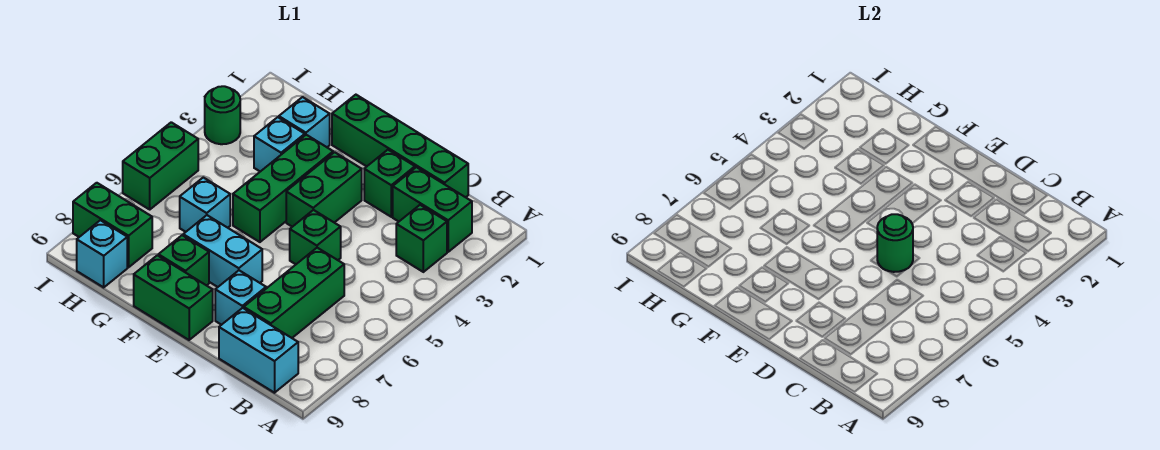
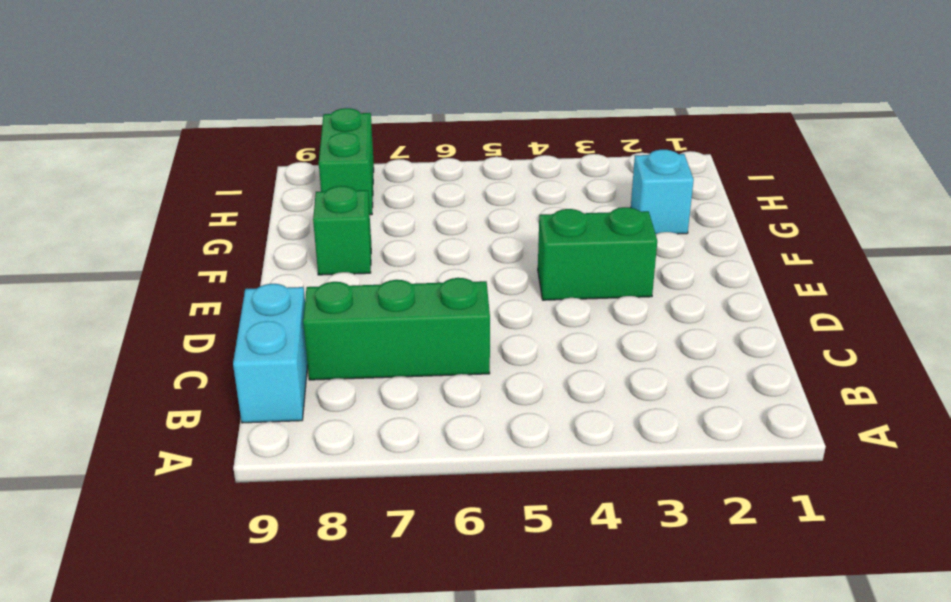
none -> green brick B2:C2 level 1
none -> green brick B3 level 1
none -> green brick C1:F1 level 1

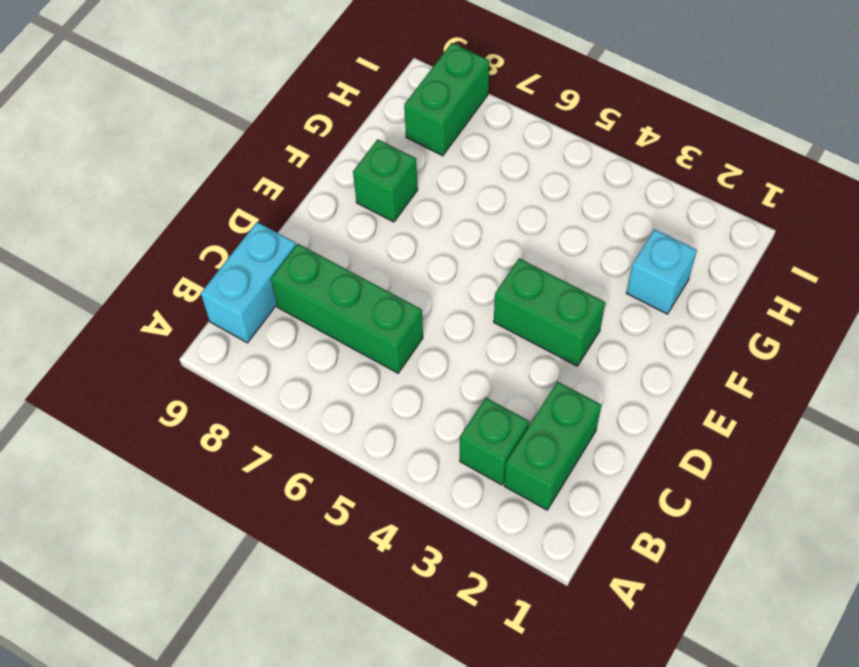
none -> green brick C1:F1 level 1
none -> green brick D2 level 1
none -> green brick D5 level 1

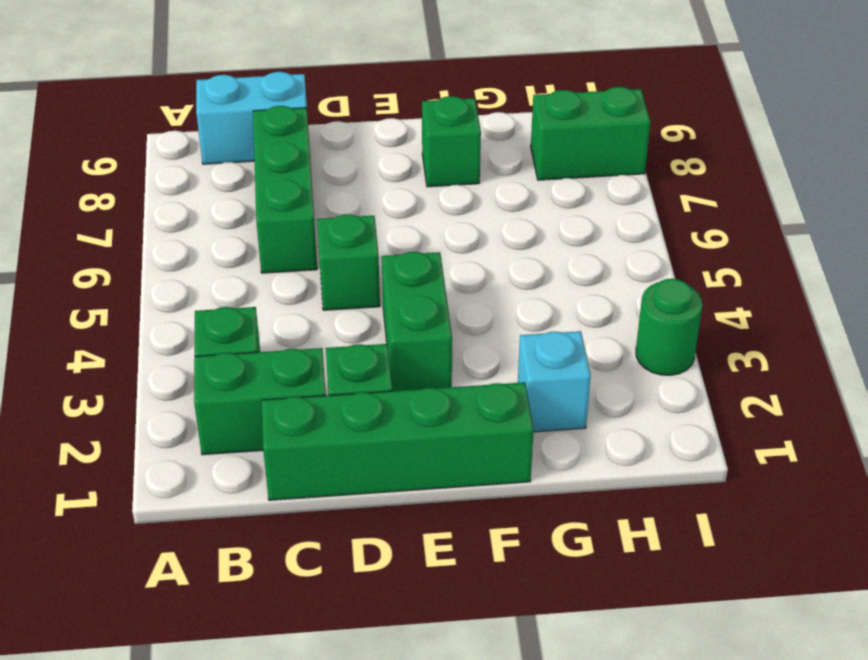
none -> cyan brick D8 level 1
none -> cyan brick E7:F7 level 1
none -> green brick E9:F9 level 1

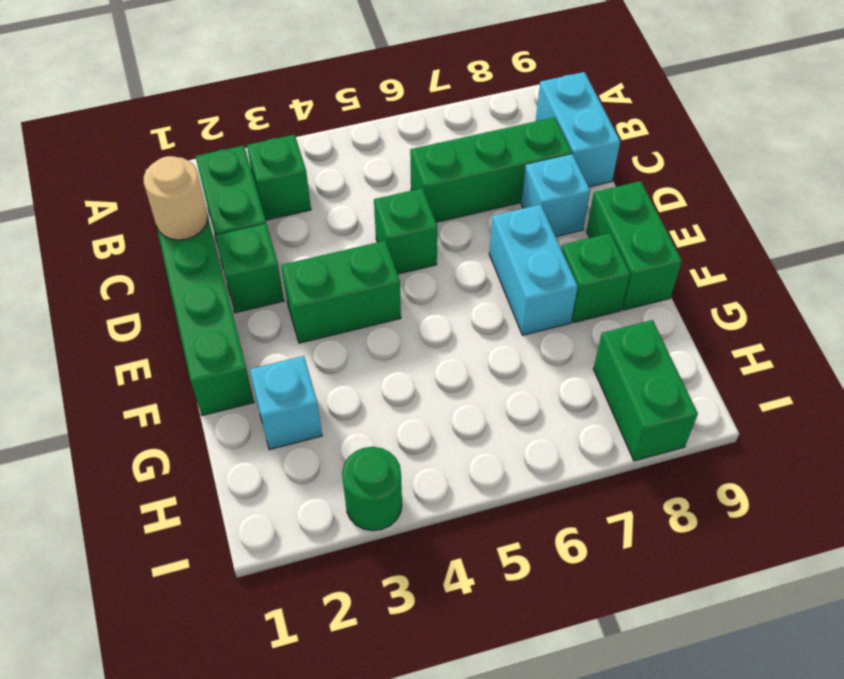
tan round brick C1 level 2 -> none
none -> green brick F3:F5 level 1
none -> cyan brick G3 level 1
none -> cyan brick G6 level 1

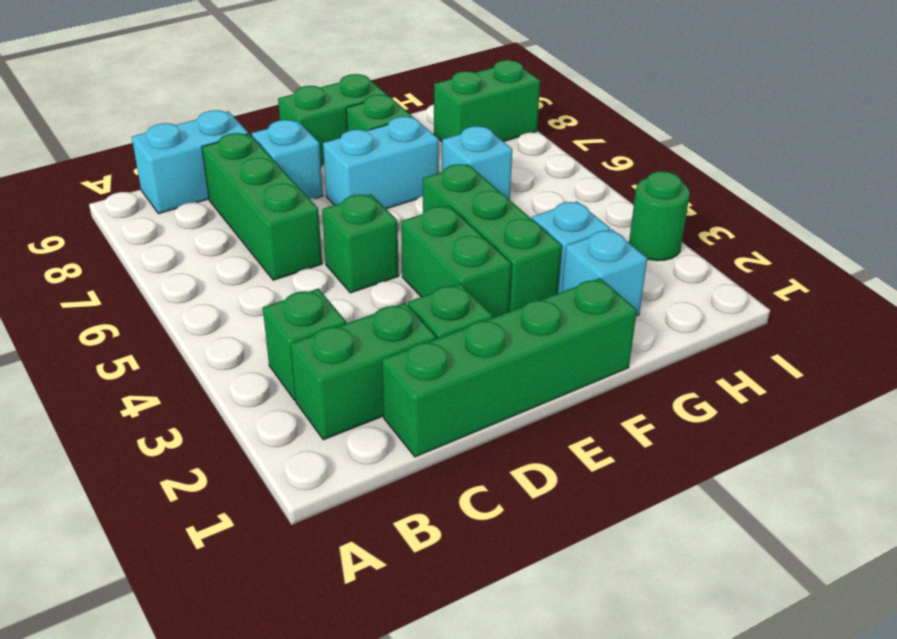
none -> cyan brick H9 level 1
none -> green brick I5:I6 level 1
none -> green round brick D5 level 2

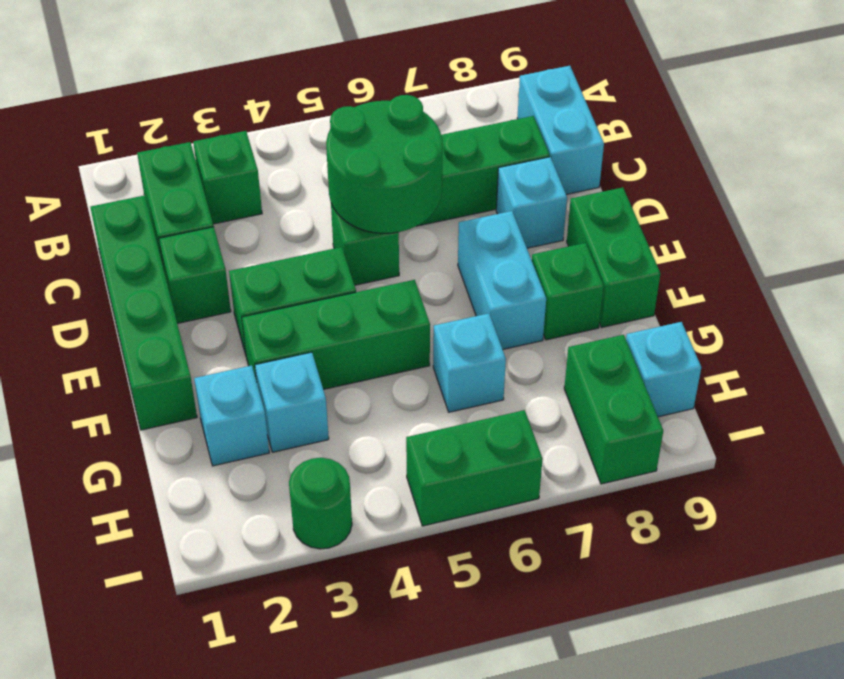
green round brick C5:D6 level 2 -> green round brick D5 level 2

